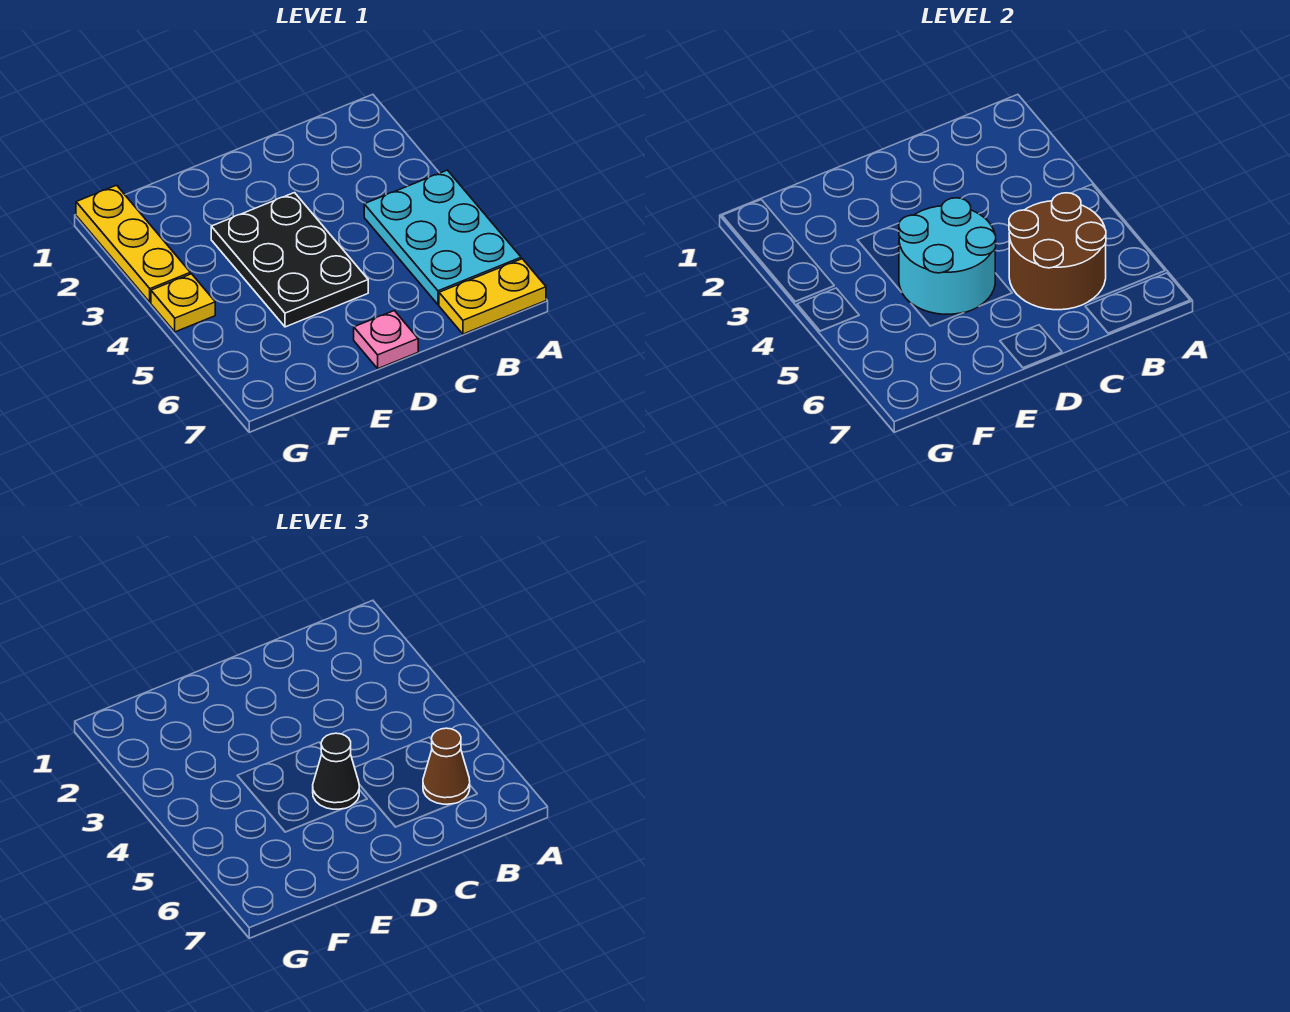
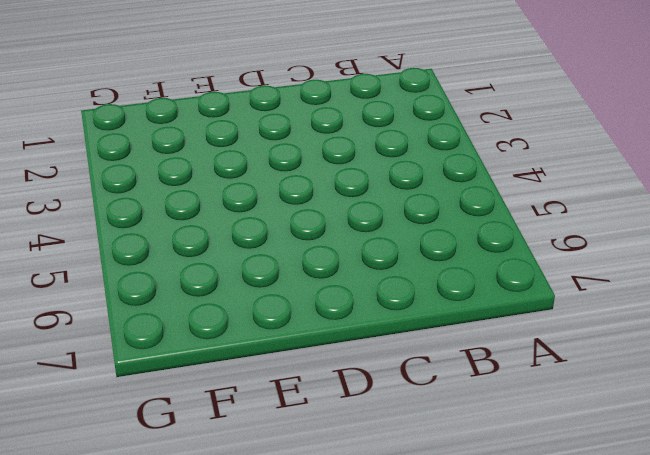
none -> cyan plate A4:B6 level 1
none -> yellow plate A7:B7 level 1

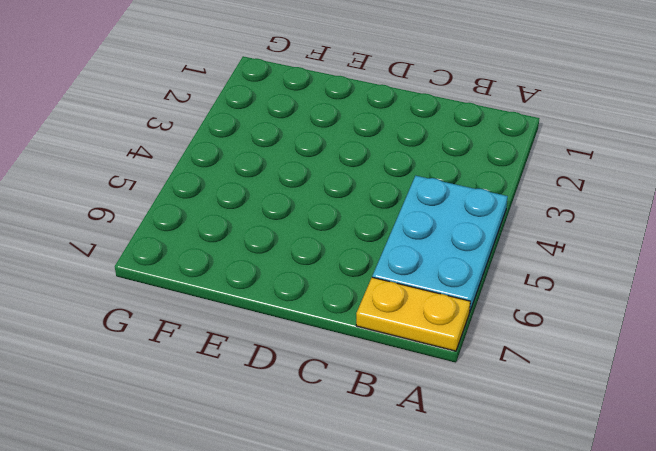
none -> black plate D3:E5 level 1
none -> pink plate D7 level 1

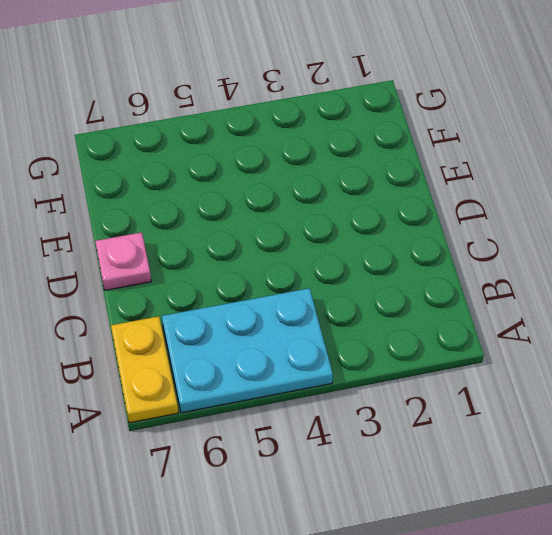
none -> black plate D3:E5 level 1
none -> yellow plate G1:G3 level 1

